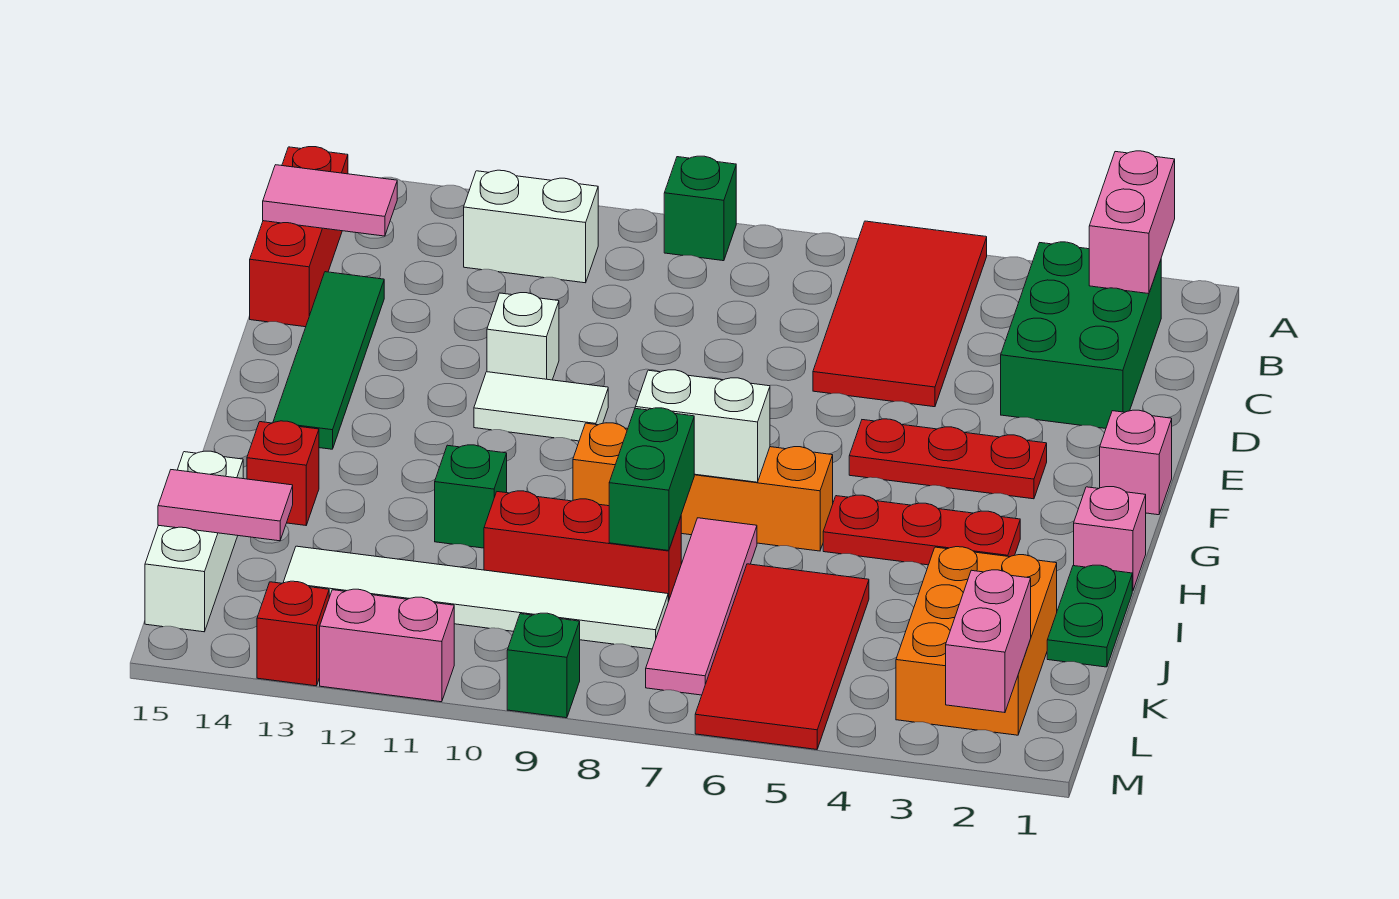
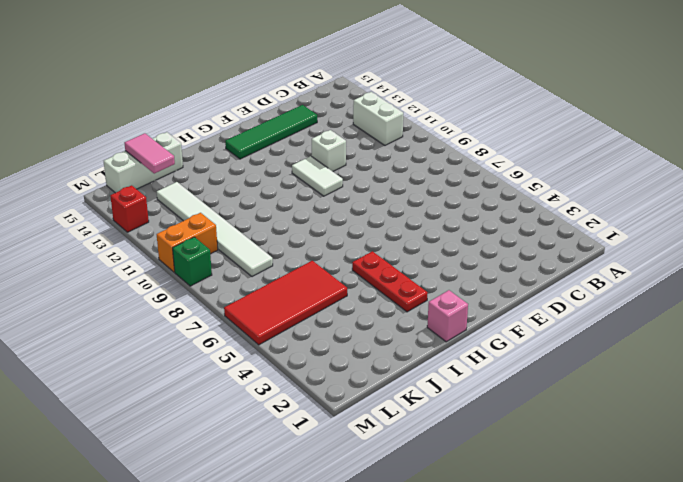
orange brick L10:M10 level 1 -> none
none -> red tile A5:D6 level 1
none -> green brick A9 level 1
none -> green brick B2:D3 level 1
none -> red brick B15:D15 level 1

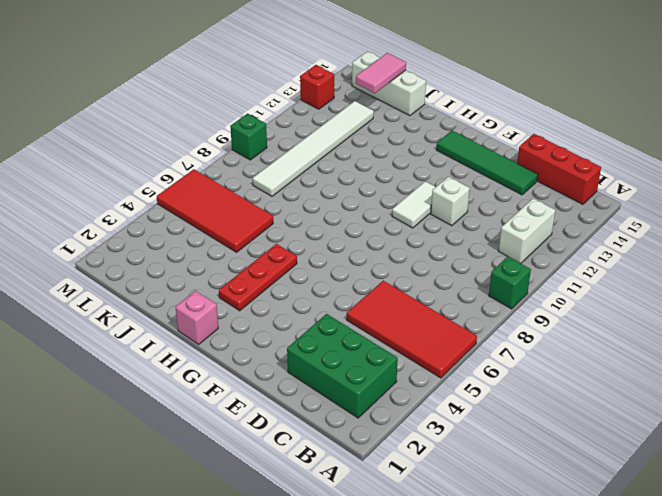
none -> pink brick F1 level 1
none -> red plate F3:F5 level 1
none -> orange brick H6:H9 level 1
none -> green plate I1:J1 level 1

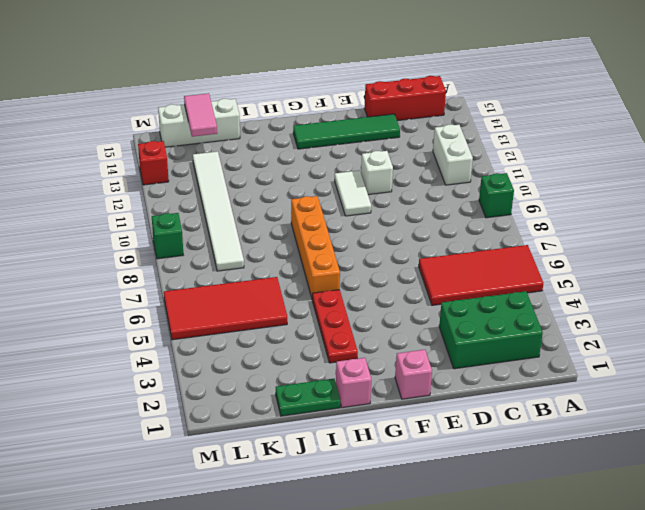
none -> red plate F3:F5 level 1
none -> pink tile I7:L7 level 1
none -> green brick I11 level 1
none -> red brick I14 level 1

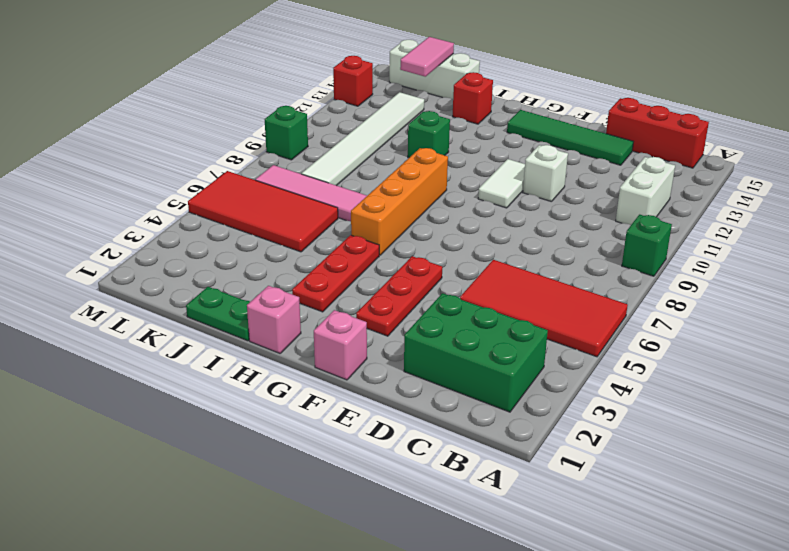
none -> orange brick J2:L3 level 1
none -> red brick J8:J10 level 1
none -> pink brick M11:M12 level 1
none -> pink brick A2:B2 level 2

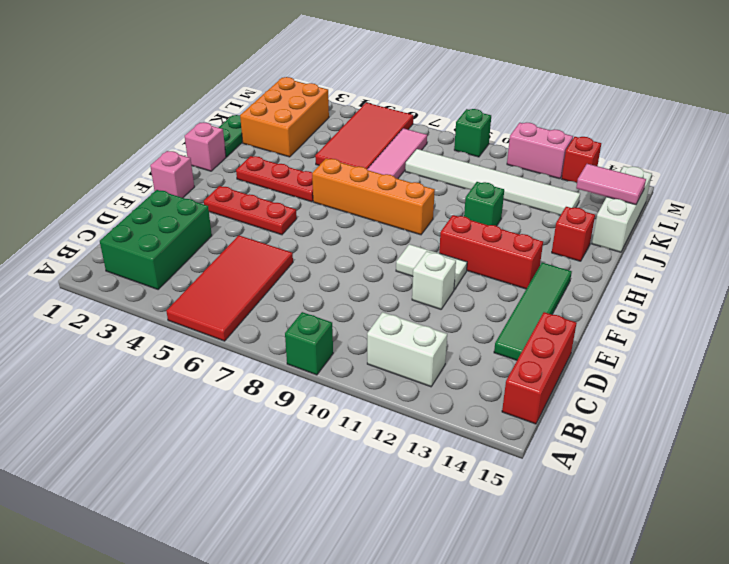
red brick G11:G13 level 1 -> red brick J8:J10 level 1
none -> pink brick A2:B2 level 2
none -> pink tile C14:C15 level 2
none -> white brick H7:H8 level 2
none -> green brick I8:J8 level 2

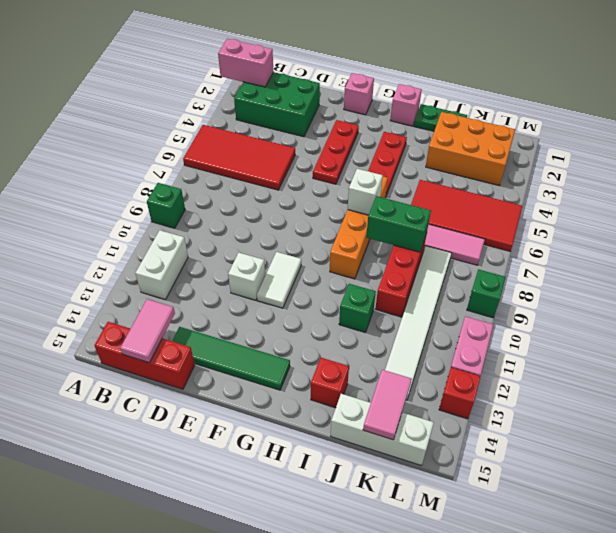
white brick H7 level 2 -> white brick H7:H8 level 2
none -> pink brick L2:M2 level 2

